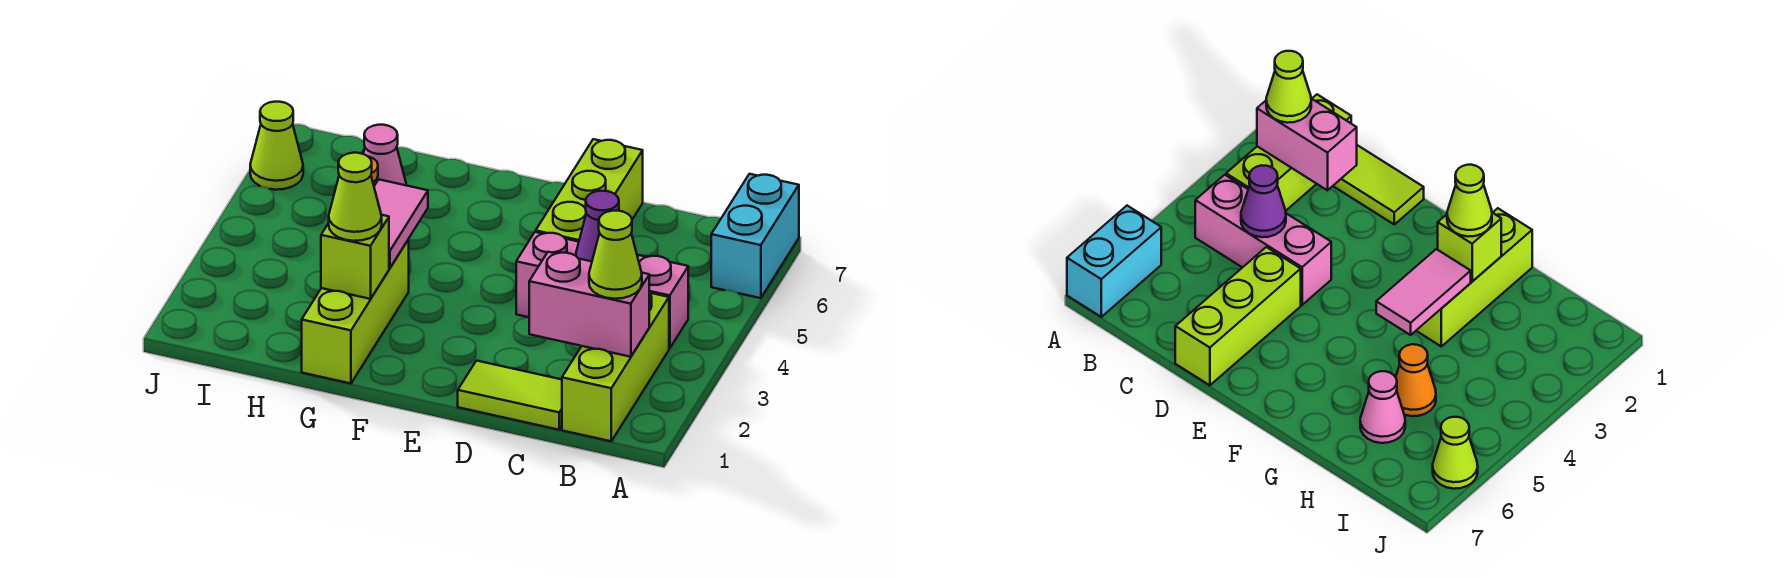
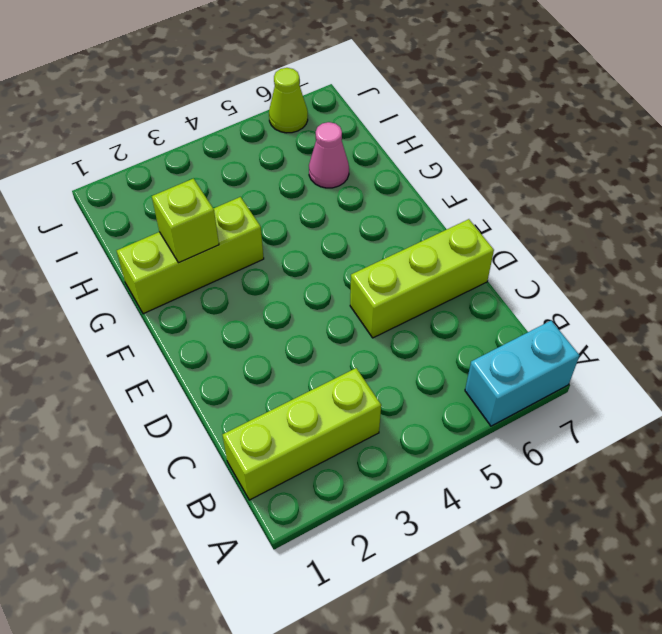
none -> pink brick B4:D4 level 1
none -> lime tile C1:D1 level 1
none -> orange cone H5 level 1

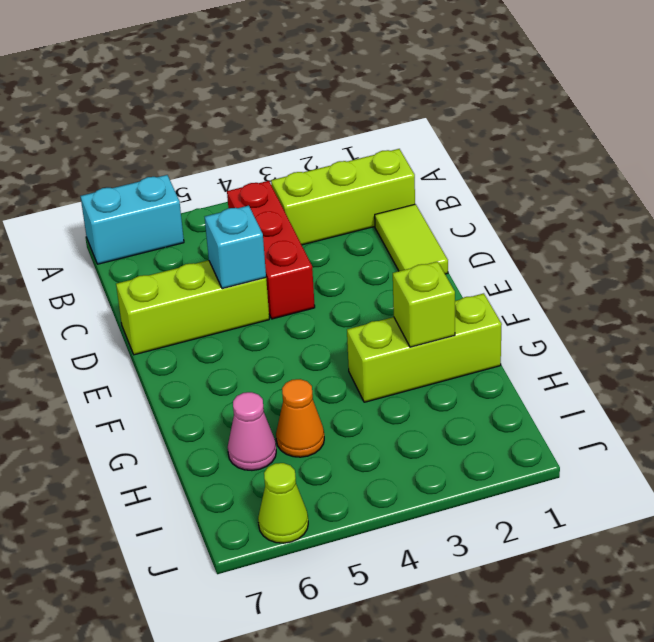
red brick B4:D4 level 1 -> pink brick B4:D4 level 1
cyan brick D5 level 2 -> none
none -> pink brick B2:C2 level 2
none -> purple cone C4 level 2
none -> pink tile G3:G4 level 2

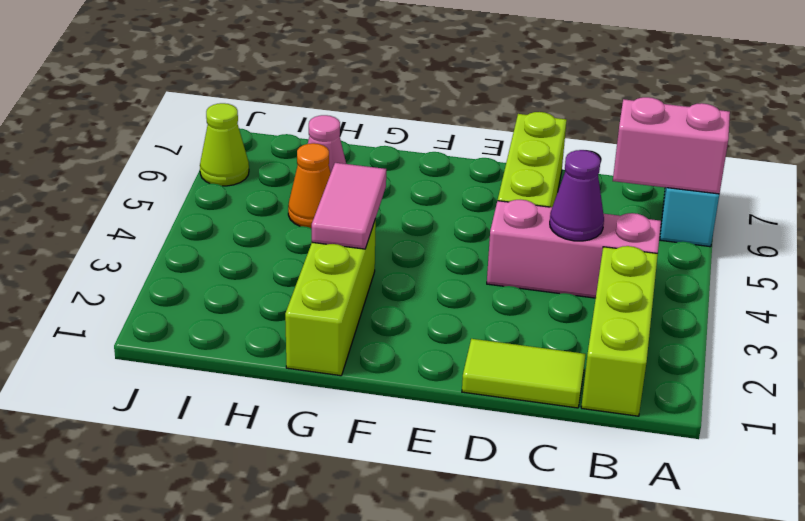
pink brick A6:B6 level 2 -> pink brick B2:C2 level 2
none -> lime brick G2 level 2
none -> lime cone B2 level 3
none -> lime cone G2 level 3

